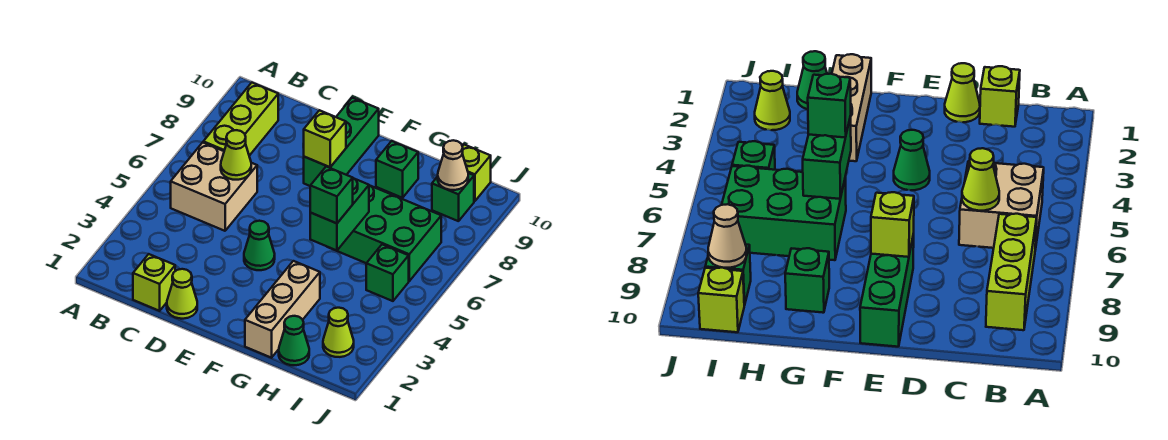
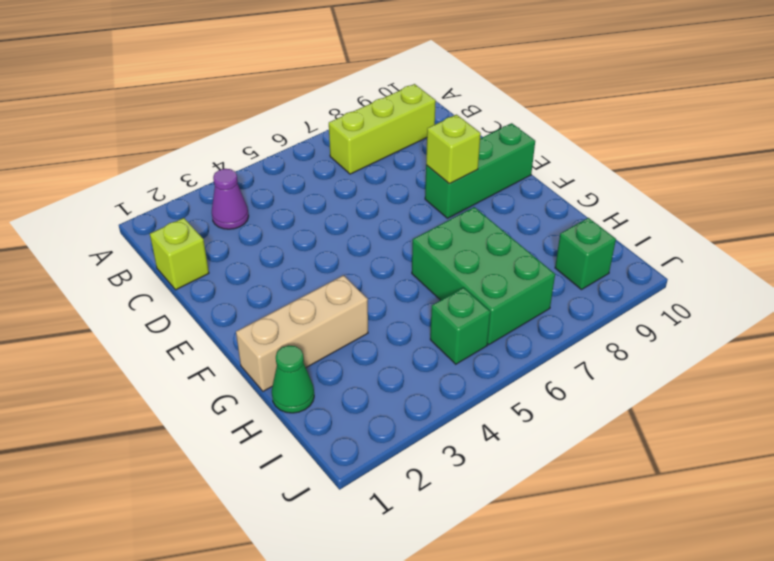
purple cone B3 level 1 -> none
none -> tan brick B5:C6 level 1
none -> lime cone D1 level 1
none -> green cone E4 level 1

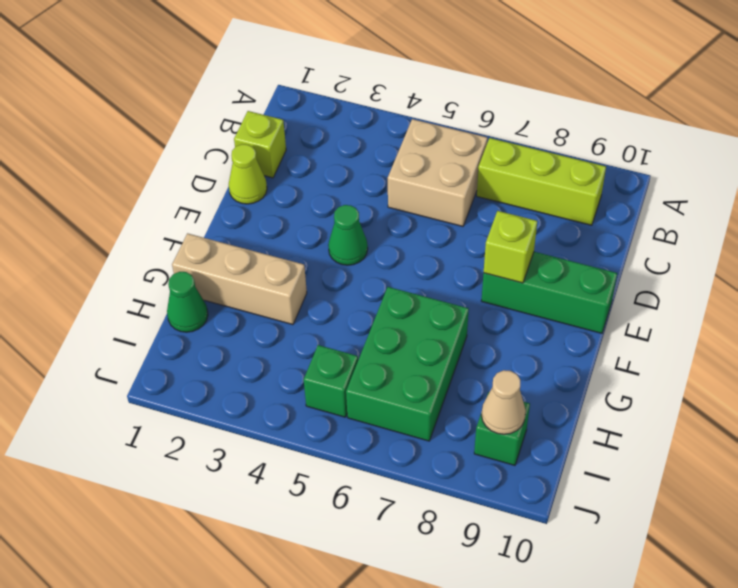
none -> green brick G9 level 1
none -> lime cone I2 level 1
none -> lime brick I10 level 1

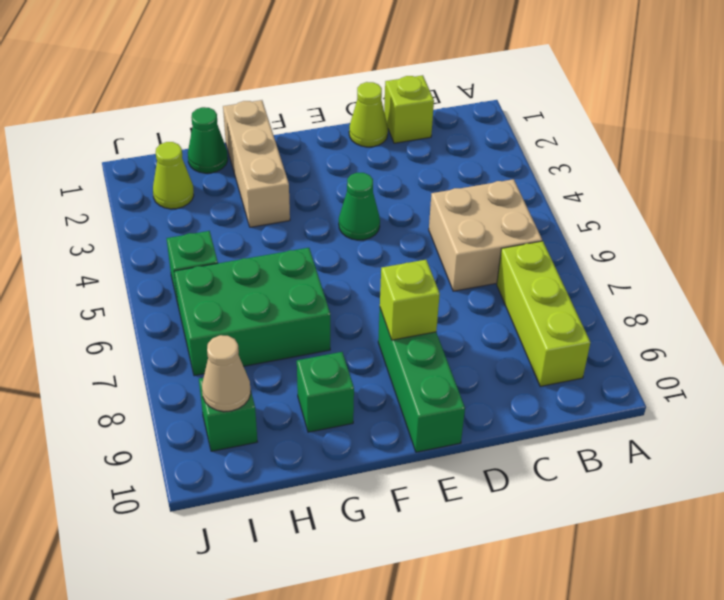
none -> lime brick I10 level 1
none -> lime cone C6 level 2
none -> green brick G5:G6 level 2

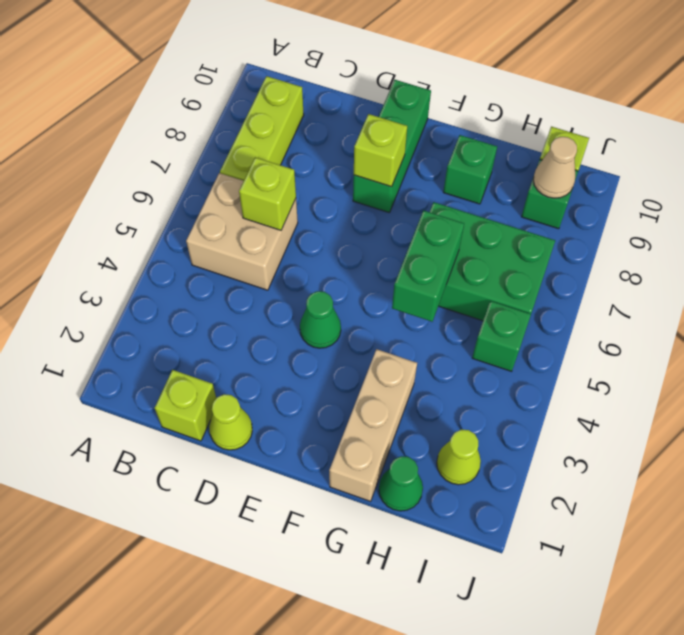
lime brick C6 level 2 -> lime cone C6 level 2
none -> green brick G5 level 3

